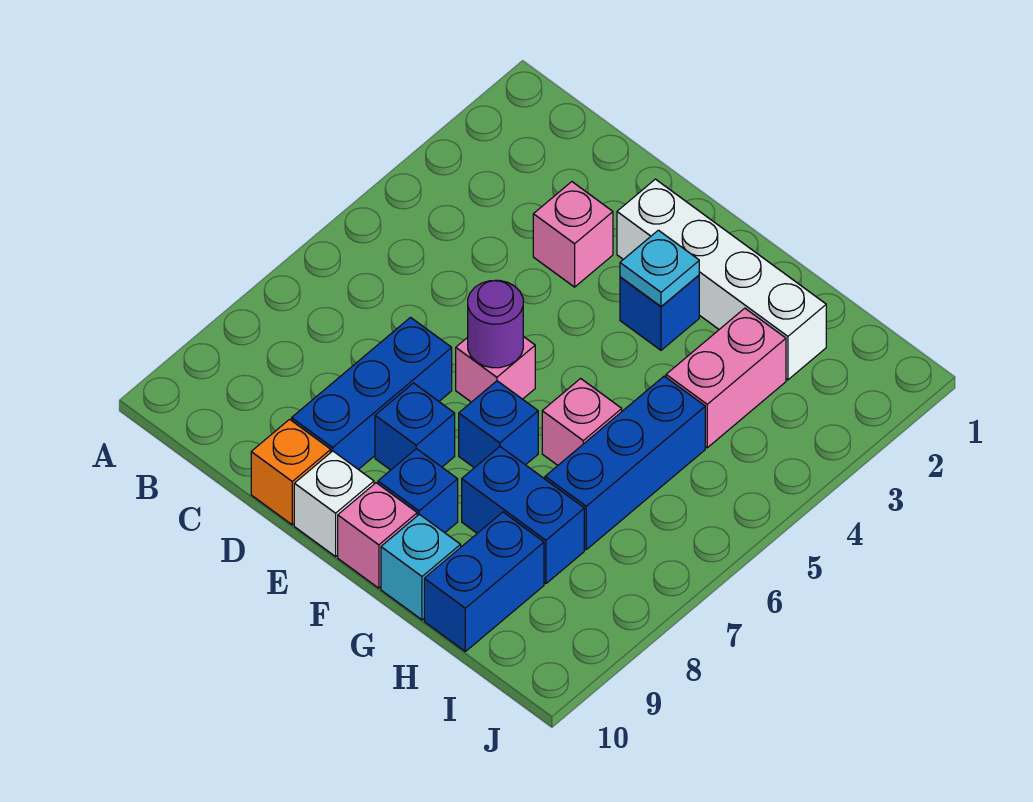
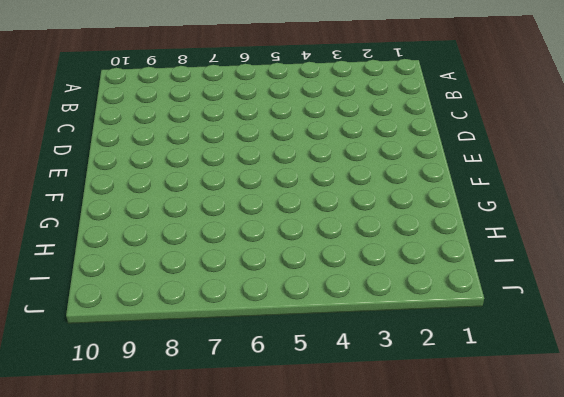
none -> pink brick D3 level 1
none -> blue brick D7:D9 level 1
none -> orange brick D10 level 1

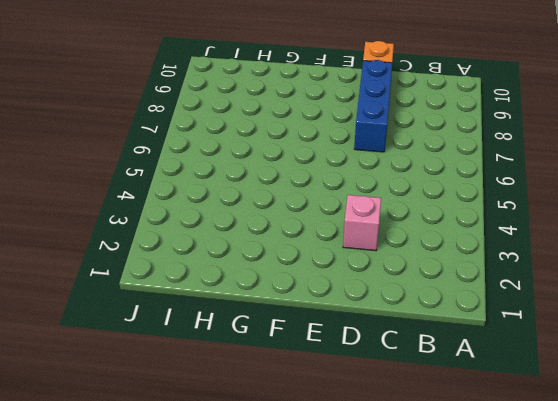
none -> white brick E2:H2 level 1
none -> pink brick E6 level 1
none -> blue brick E8 level 1

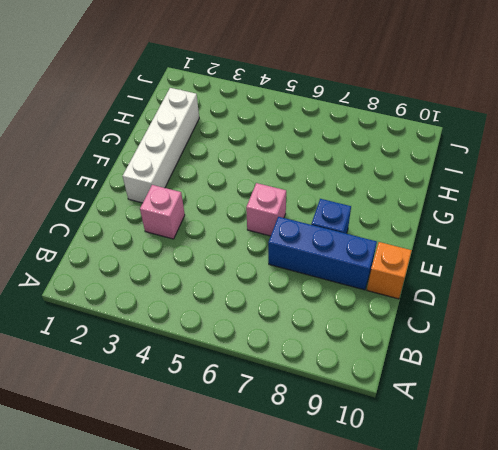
none -> white brick E10 level 1
none -> blue brick F3 level 1
none -> blue brick F7 level 1

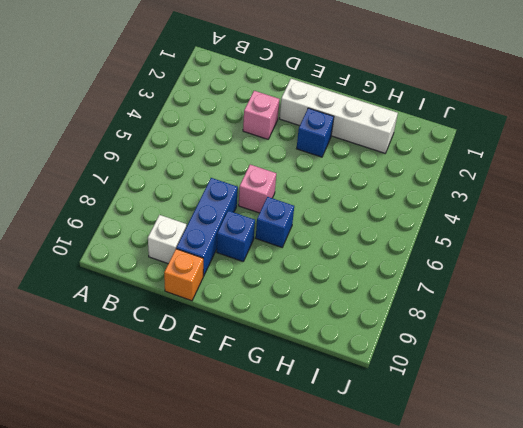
white brick C9 level 1 -> white brick E10 level 1
none -> blue brick F9 level 1
none -> pink brick F10 level 1
none -> pink brick G6 level 1

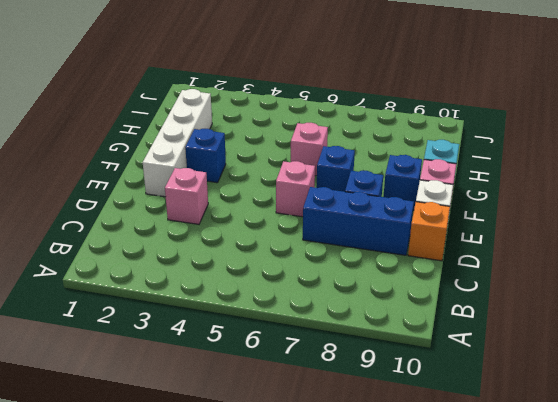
none -> blue brick G8:H8 level 1
none -> pink brick H3:H4 level 1
none -> blue brick H5:H7 level 1

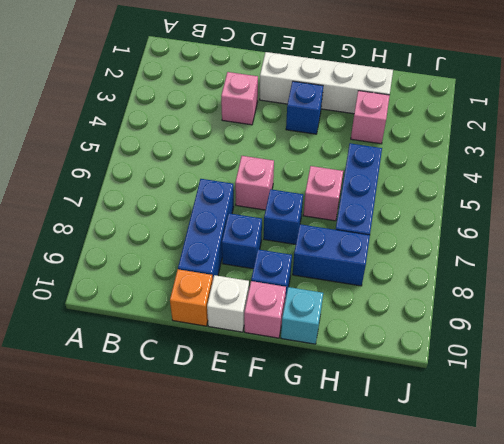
pink brick H3 level 1 -> pink brick H3:H4 level 1
none -> blue brick H9:H10 level 1
none -> purple round brick E6 level 2
none -> cyan plate F3 level 2

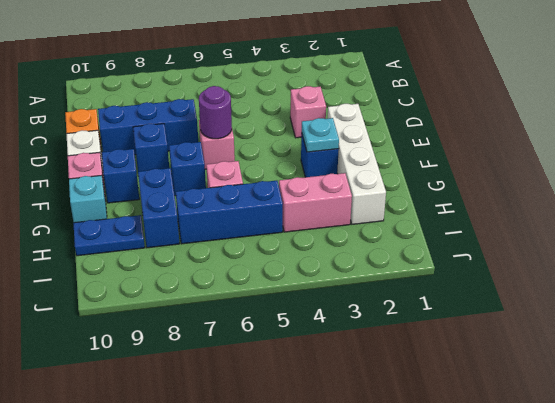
blue plate H9:H10 level 1 -> blue brick H9:H10 level 1

